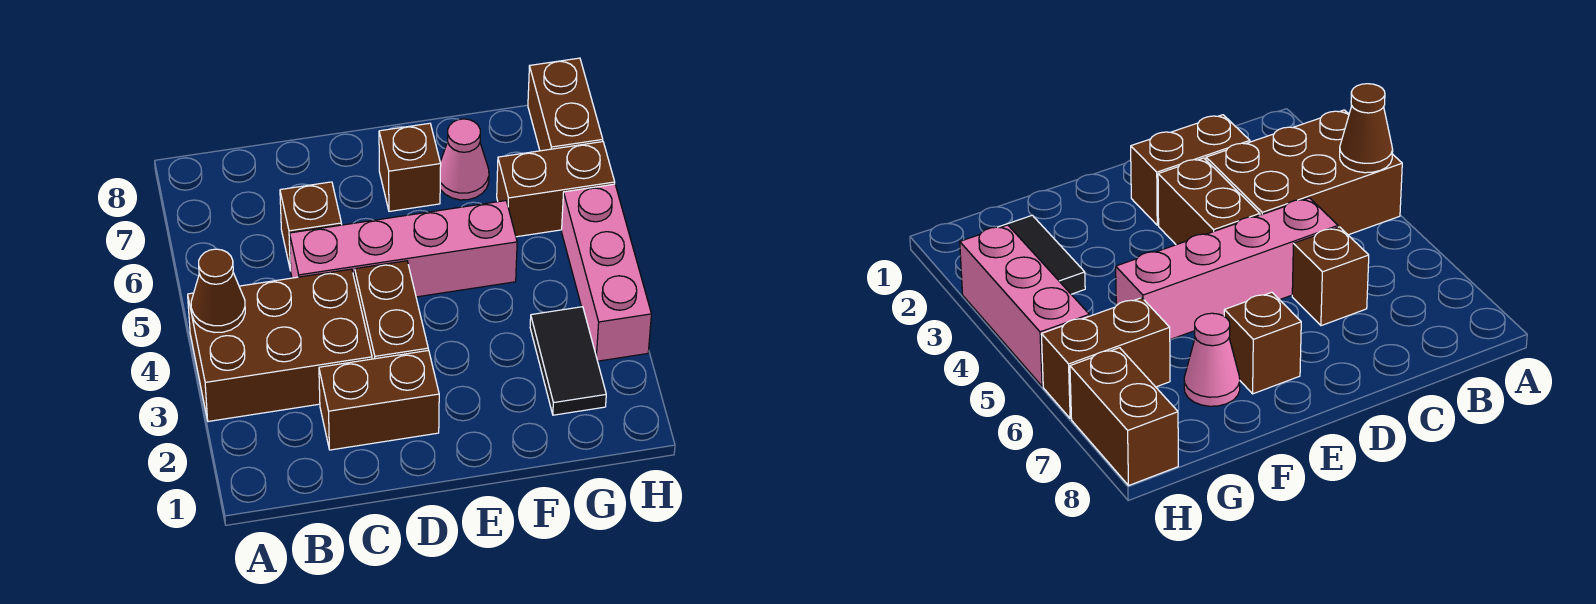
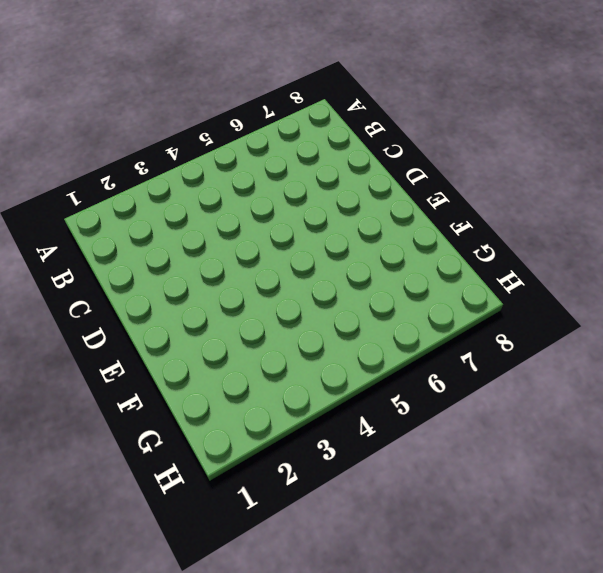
none -> brown brick A3:C4 level 1
none -> brown brick C2:D2 level 1
none -> pink brick C5:F5 level 1

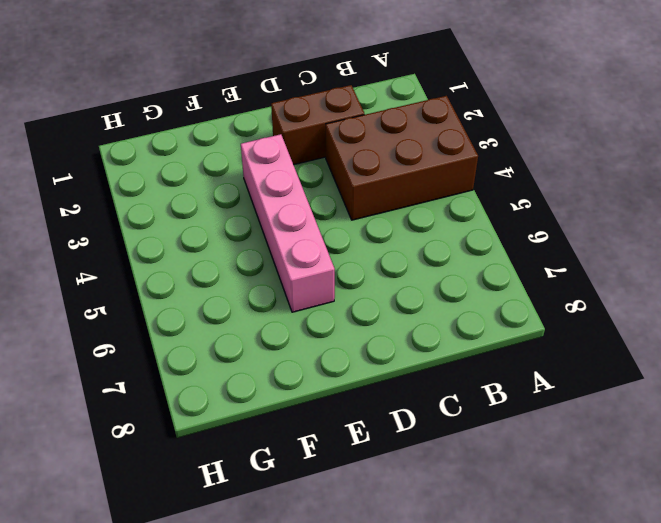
pink brick E3:E6 level 1 -> pink brick C5:F5 level 1
none -> brown brick C6 level 1
none -> brown brick D3:D4 level 1
none -> brown brick E7 level 1

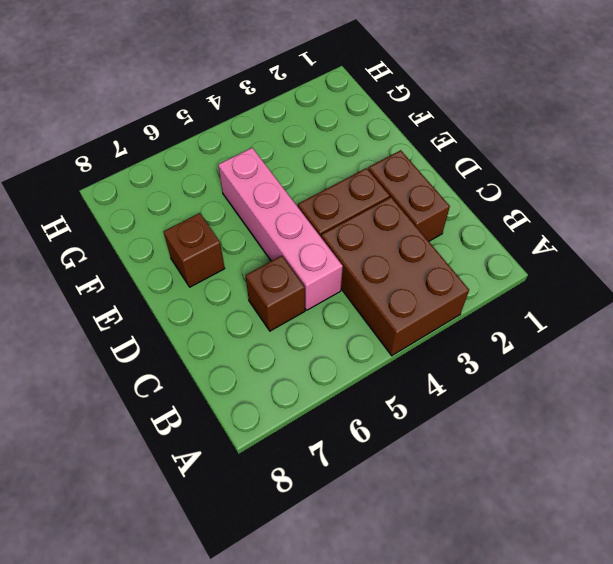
none -> pink cone F7 level 1
none -> black tile G2:G3 level 1
none -> brown brick G6:H6 level 1

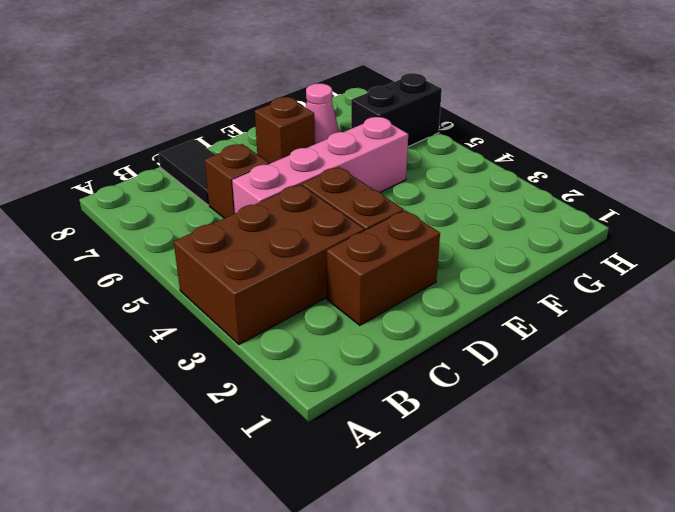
black tile C7:C8 level 1 -> black tile G2:G3 level 1
black brick G6:H6 level 1 -> brown brick G6:H6 level 1
none -> pink brick H3:H5 level 1
none -> brown brick H7:H8 level 1
none -> brown cone A4 level 2

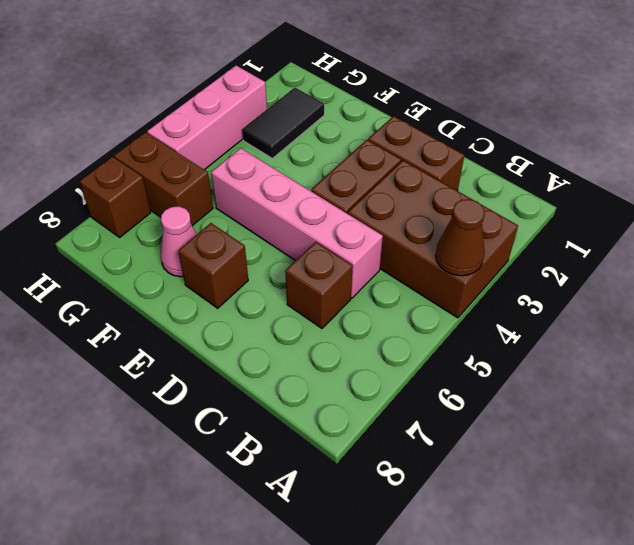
brown brick H7 level 1 -> brown brick H7:H8 level 1

